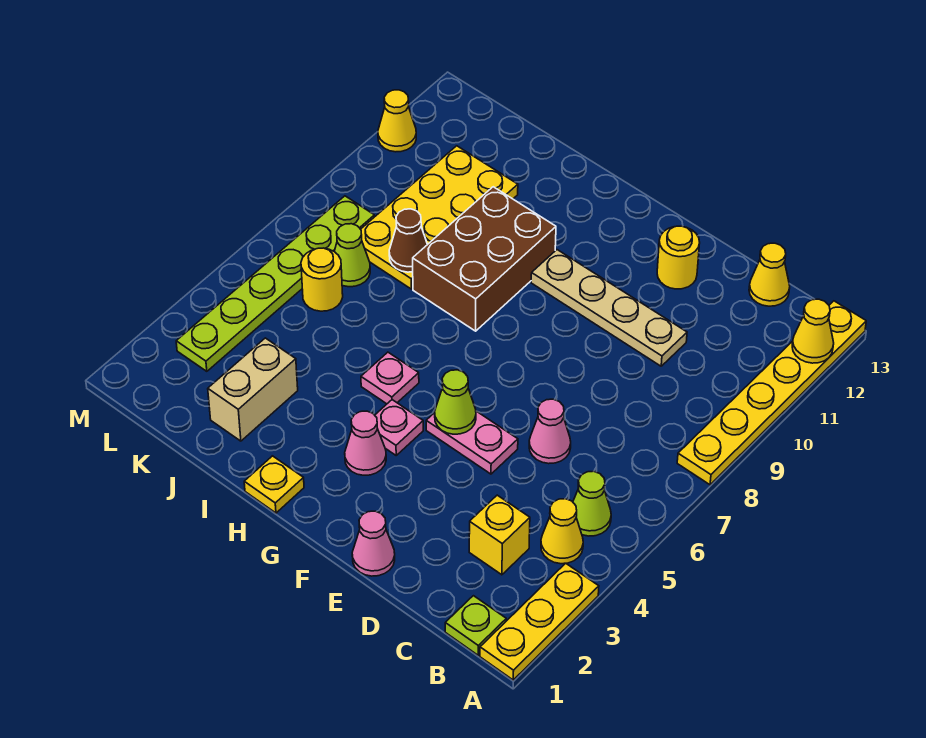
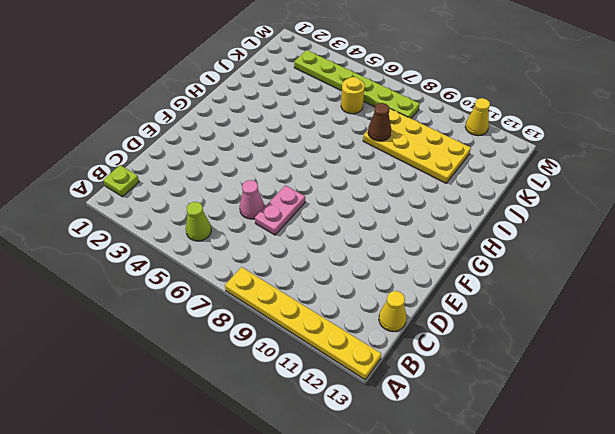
pink plate D7:E7 level 1 -> pink plate E5:F5 level 1
none -> yellow plate A1:A3 level 1
none -> yellow cone B4 level 1
none -> yellow brick C3 level 1

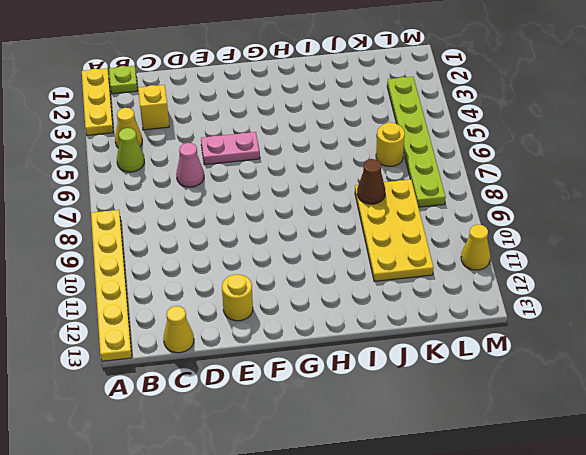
none -> tan plate D10:G10 level 1
none -> pink cone E1 level 1
none -> pink cone G3 level 1

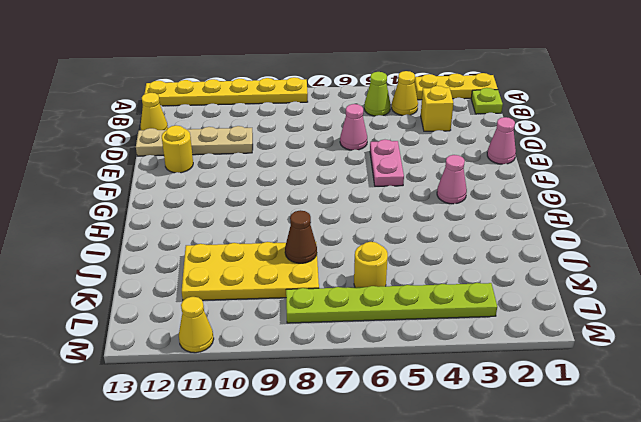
tan plate D10:D13 level 1 -> tan plate D10:G10 level 1
none -> pink plate G4 level 1
none -> yellow plate H1 level 1
none -> pink plate H5 level 1

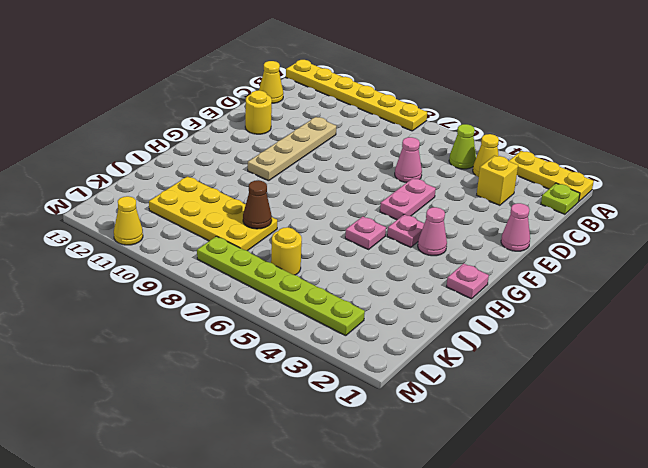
pink plate H1 level 1 -> yellow plate H1 level 1
none -> brown brick H8:I10 level 1
none -> tan brick J2:J3 level 1
none -> lime cone K7 level 1

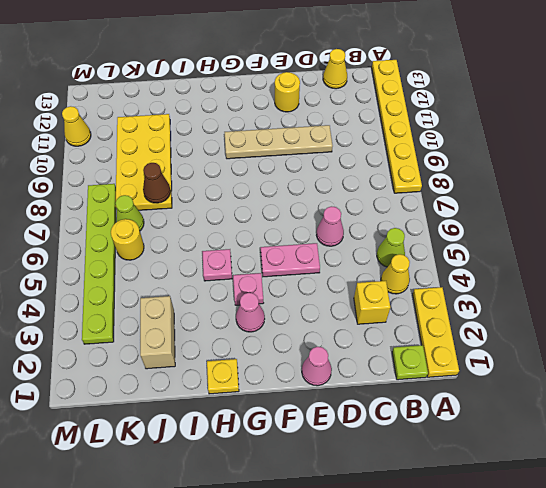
none -> brown brick H8:I10 level 1
none -> yellow cone A12 level 2
none -> lime cone F5 level 2

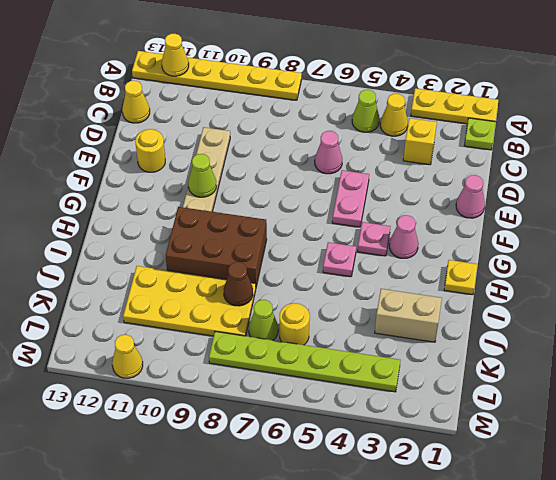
lime cone F10 level 2 -> lime cone F5 level 2

